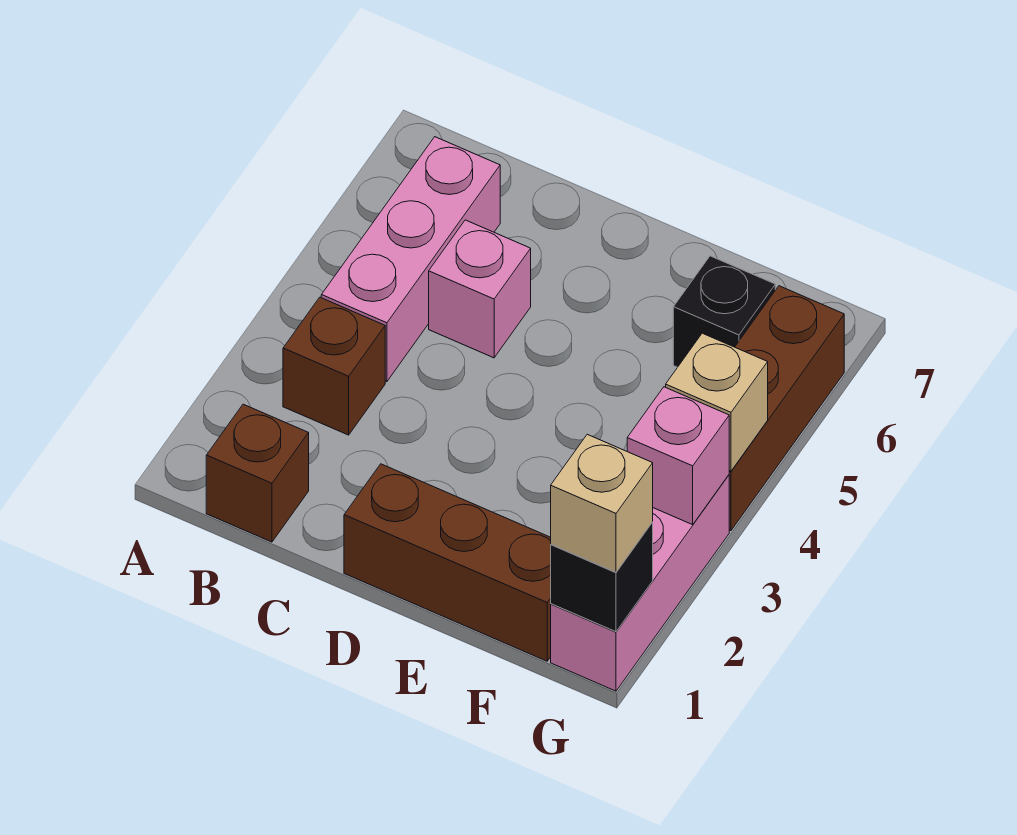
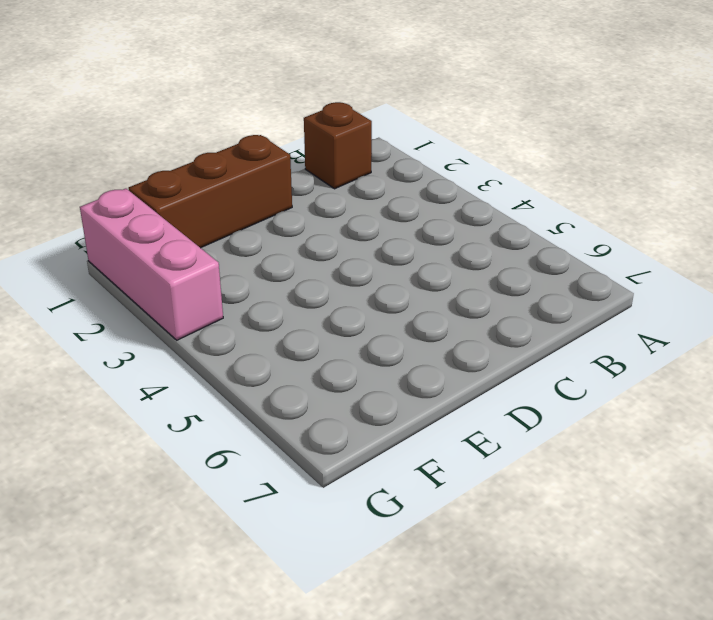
none -> brown brick B3 level 1
none -> pink brick B4:B6 level 1
none -> pink brick C5 level 1

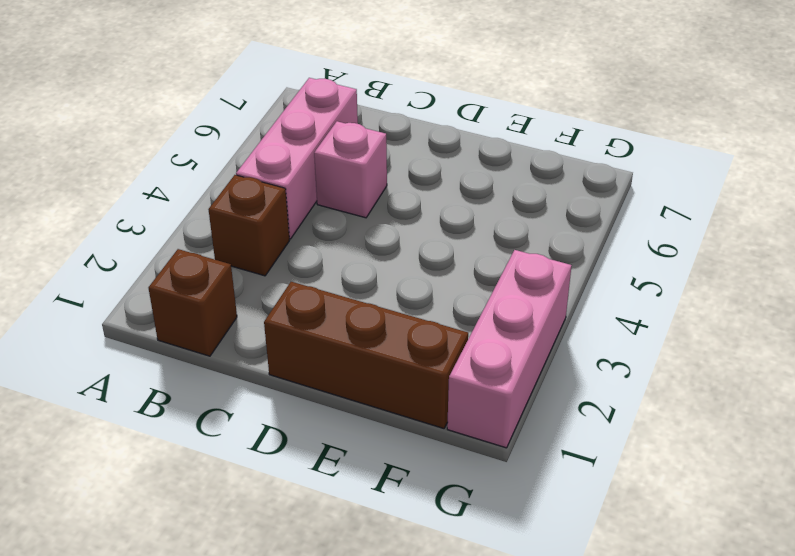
none -> black brick F6 level 1
none -> brown brick G4:G6 level 1
none -> black brick G1 level 2

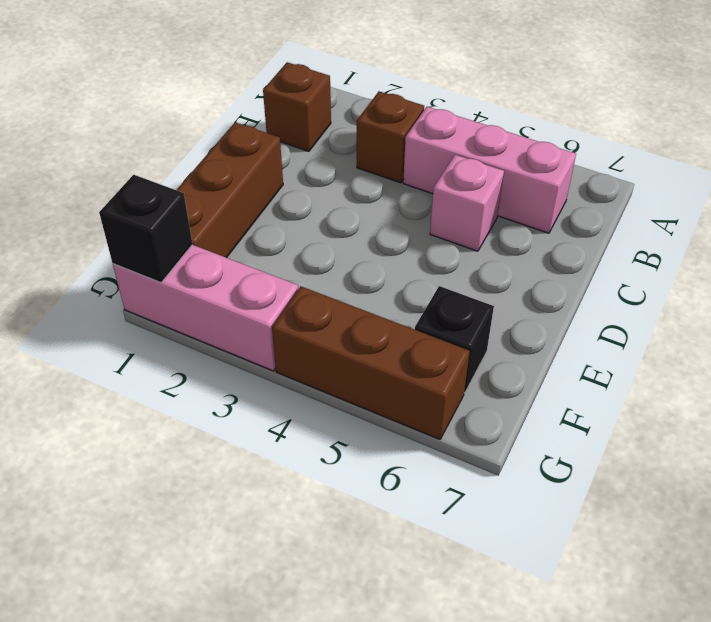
none -> pink brick G3 level 2
none -> tan brick G4 level 2
none -> tan brick G1 level 3

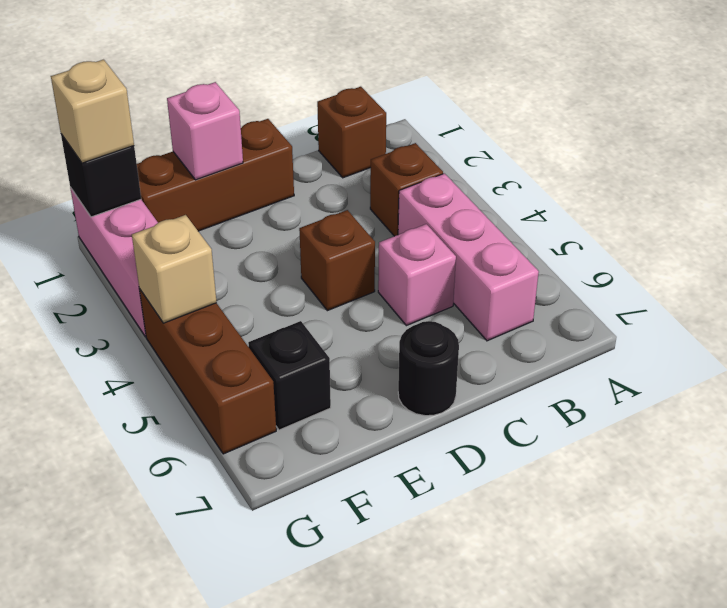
brown brick D4 level 1 -> none
black round brick D7 level 1 -> none
pink brick E1 level 2 -> pink brick G3 level 2

